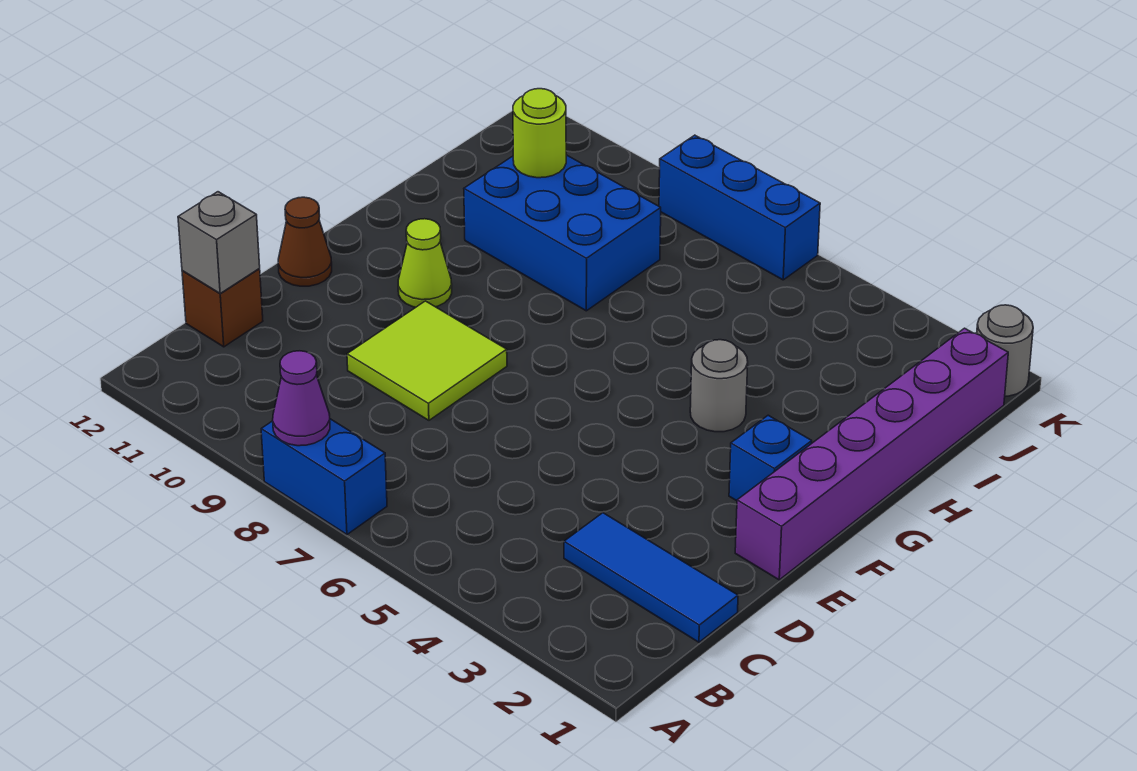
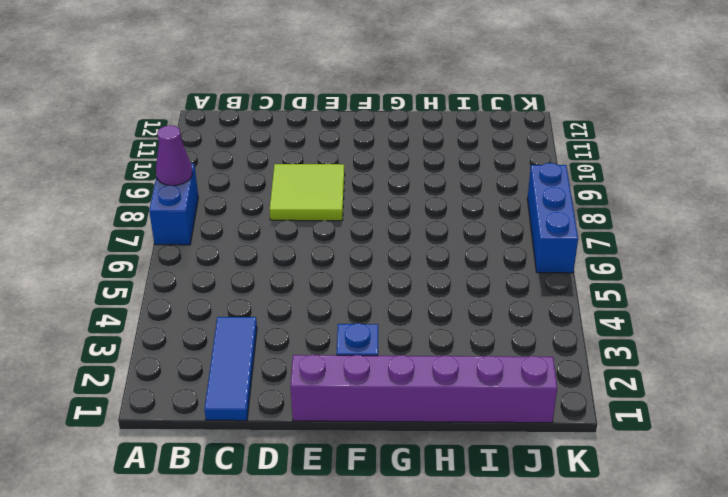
none -> brown brick C12 level 1
none -> brown cone E12 level 1
none -> lime cone F10 level 1

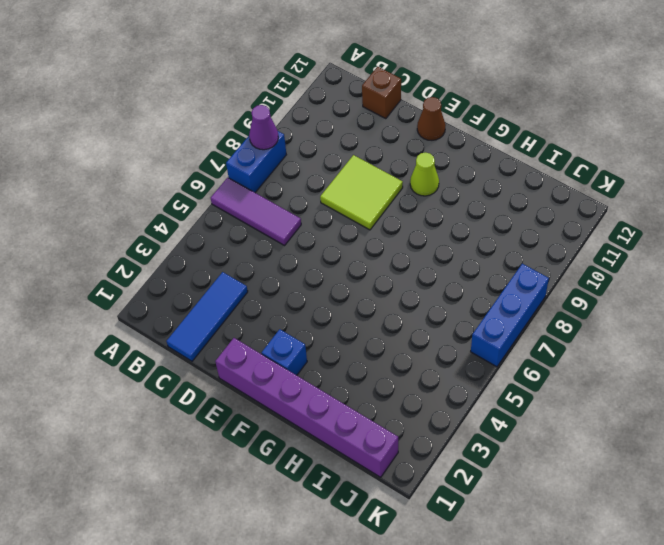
purple tile A6:C6 level 1 -> none
none -> grey round brick G4 level 1
none -> blue brick H8:I10 level 1
none -> grey round brick K1 level 1

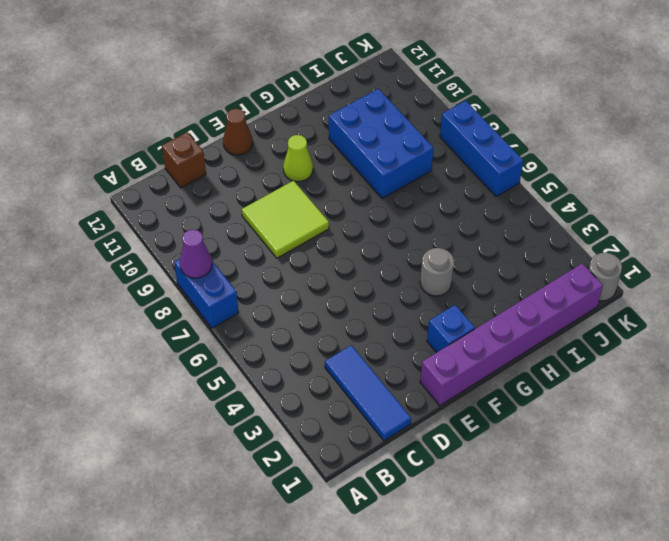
none -> grey brick C12 level 2
none -> lime round brick I10 level 2

